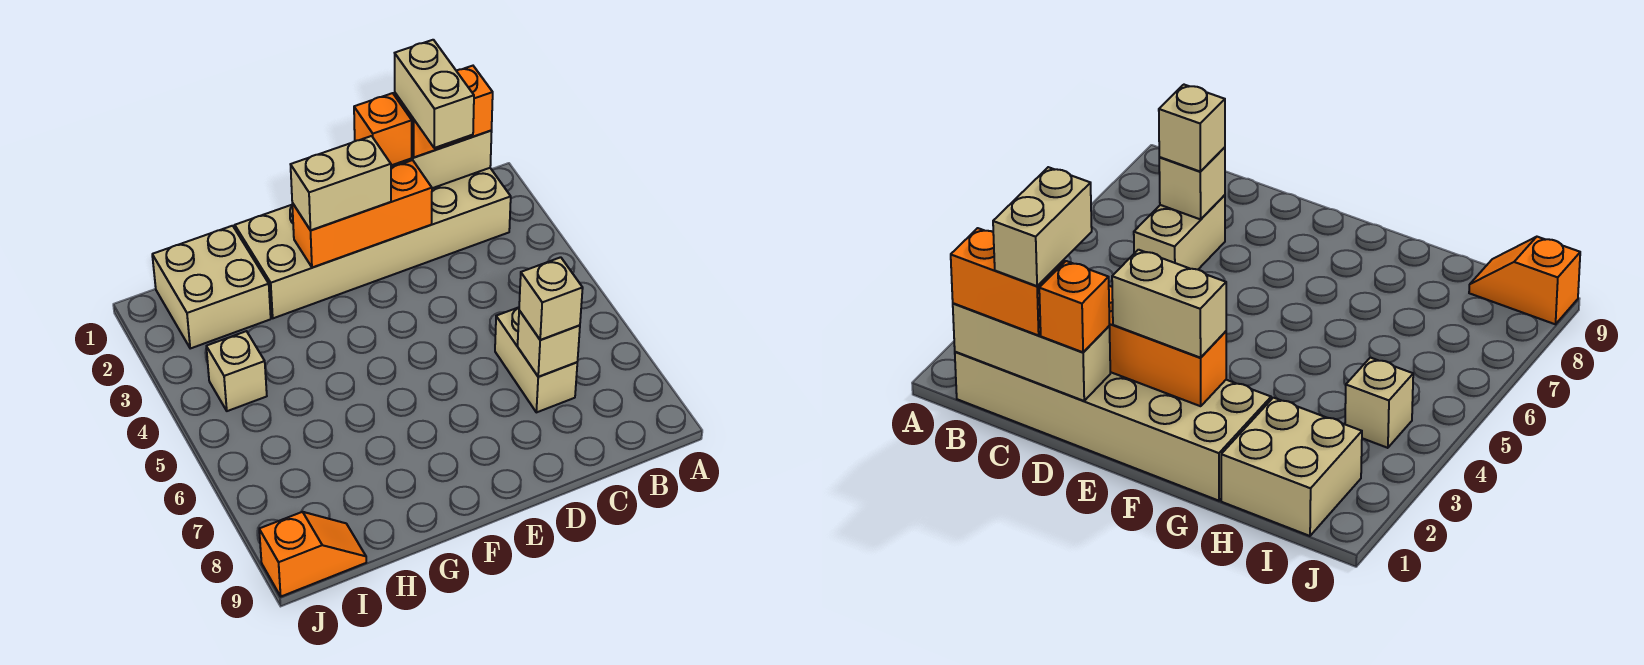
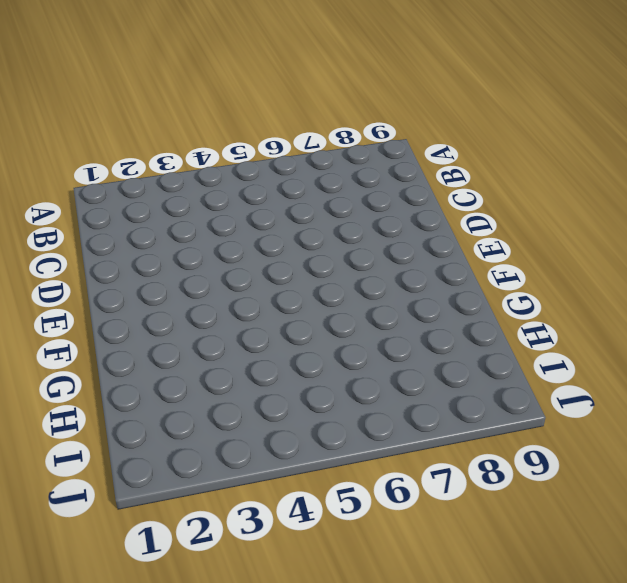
none -> tan brick B1:G2 level 1
none -> tan brick C6:C7 level 1
none -> tan brick H1:I2 level 1

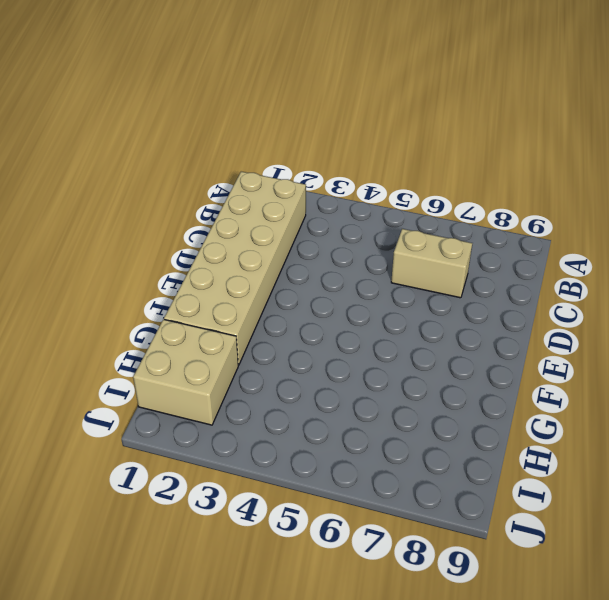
none -> tan brick I4 level 1
none -> orange slope I9:J9 level 1 top J
none -> tan brick B1:D1 level 2

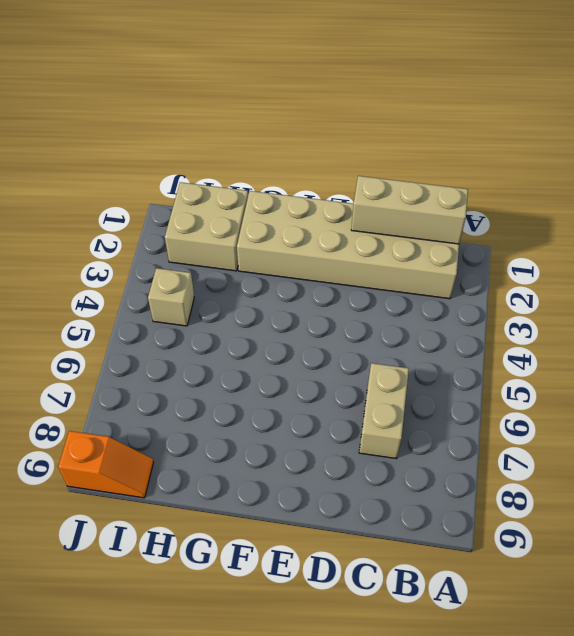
none -> tan brick C7 level 2
none -> orange brick D2:F2 level 2
none -> orange brick B1:C1 level 3

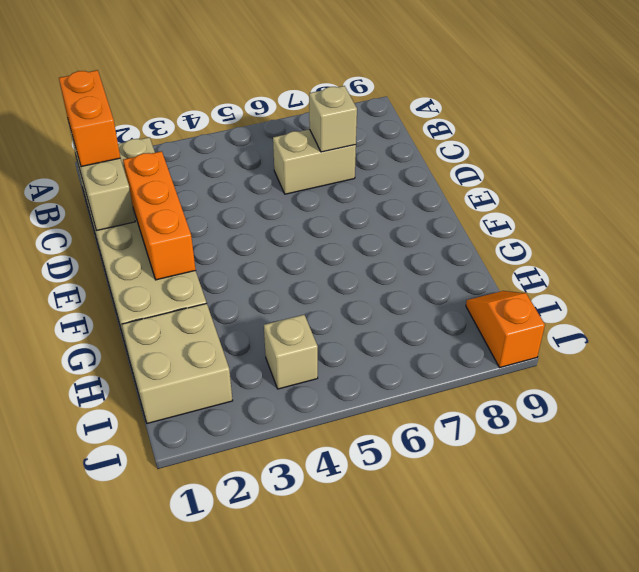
none -> tan brick C7 level 3
none -> orange brick D1 level 3
none -> tan brick E2:F2 level 3

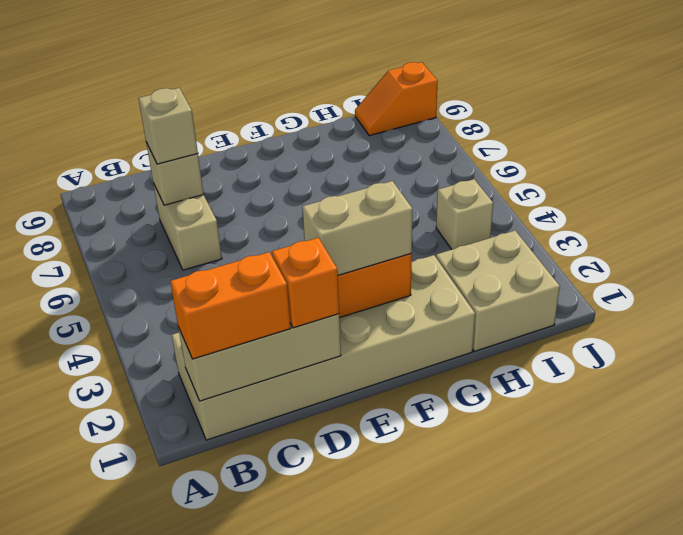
none -> tan brick C1:C2 level 4

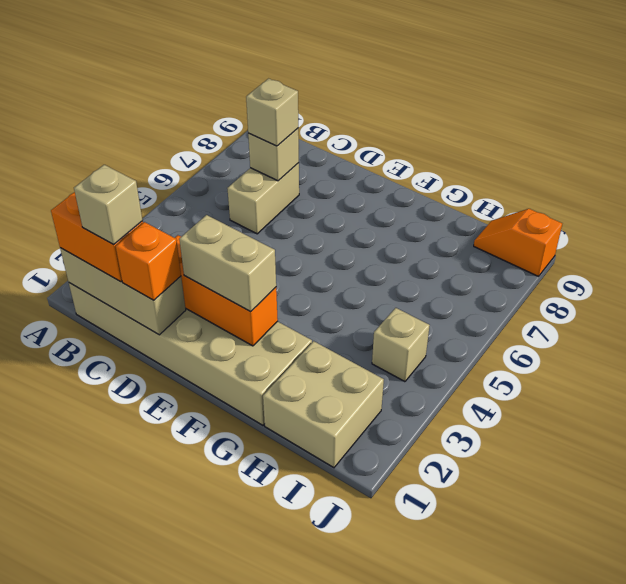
tan brick C1 level 4 -> tan brick C1:C2 level 4

